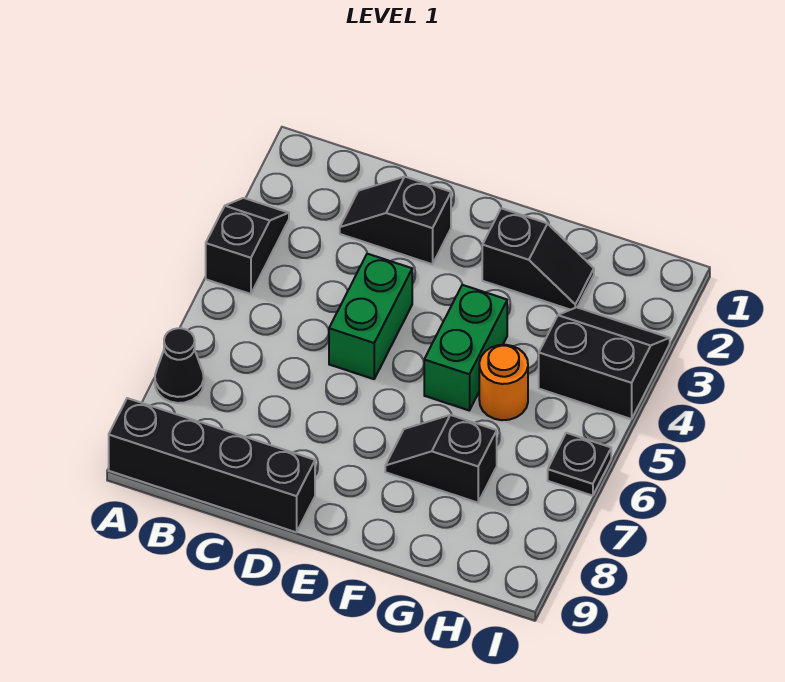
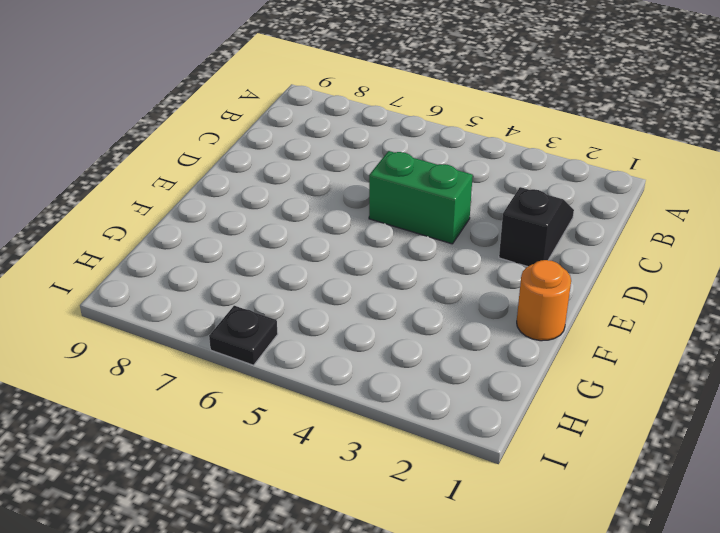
orange round brick F1 level 1 -> orange round brick G5 level 1
none -> black slope A3:A4 level 1 top 4
none -> black cone A7 level 1

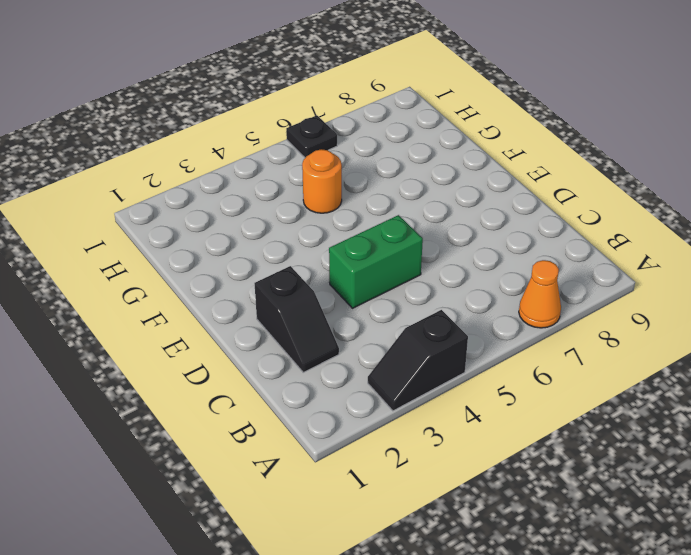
orange cone A7 level 1 -> black cone A7 level 1
none -> black brick A9:D9 level 1
none -> black slope F2:G2 level 1 top F

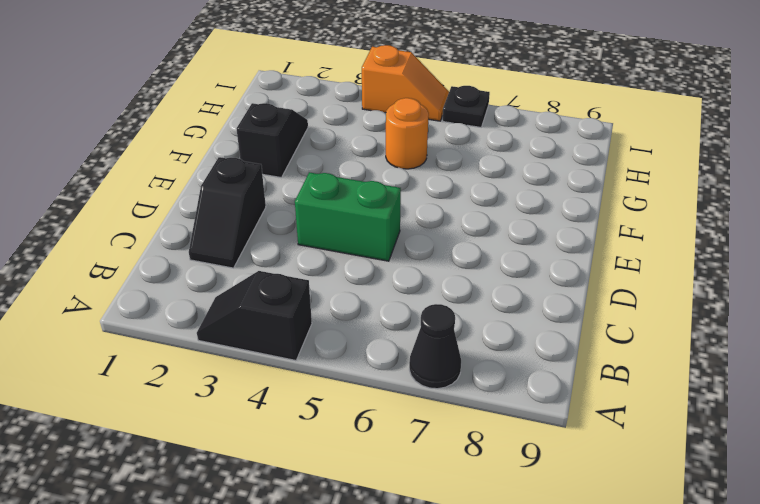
orange slope I4:I5 level 1 top 4 -> black slope H3:I4 level 1 top 4
none -> black brick A9:D9 level 1
none -> green brick F4:F5 level 1

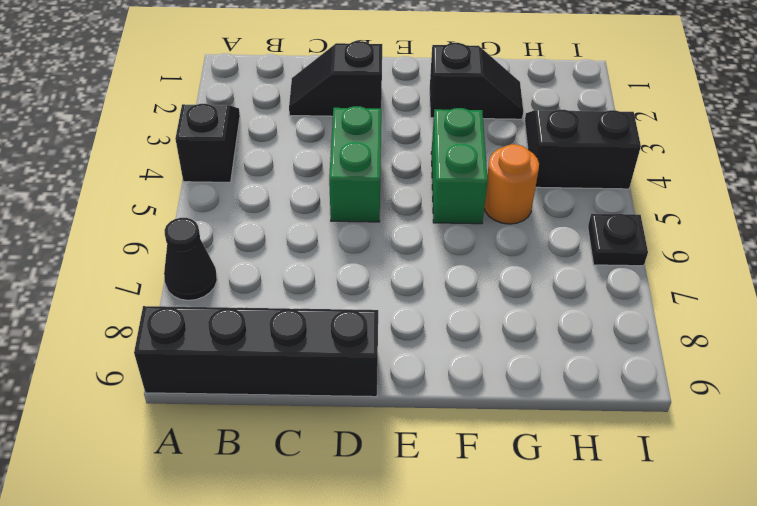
none -> black slope F7:G7 level 1 top G

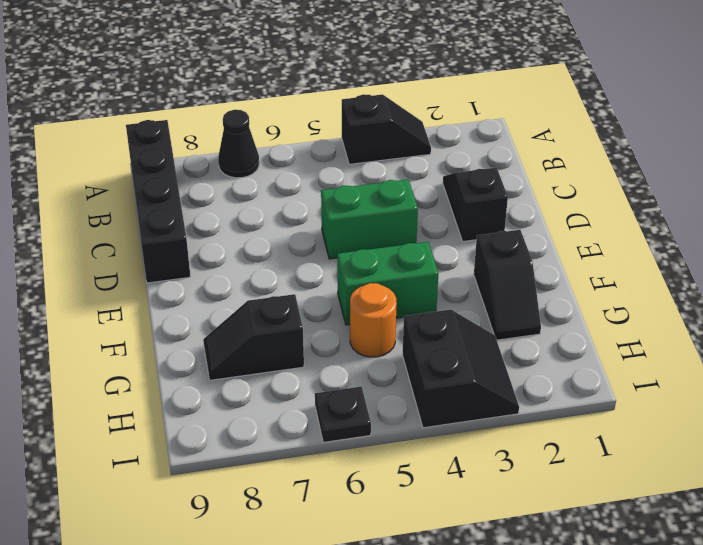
black slope G7:G8 level 1 top 7 -> black slope F7:G7 level 1 top G

